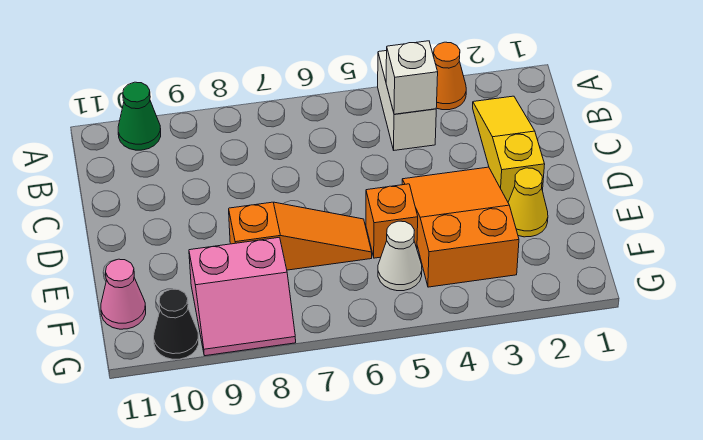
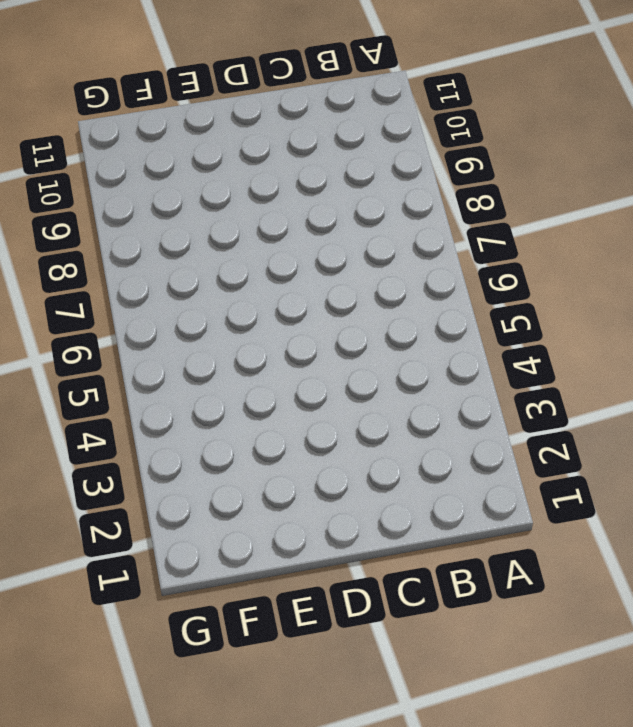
none -> orange cone A3 level 1
none -> white brick A4:B4 level 1
none -> green cone A10 level 1

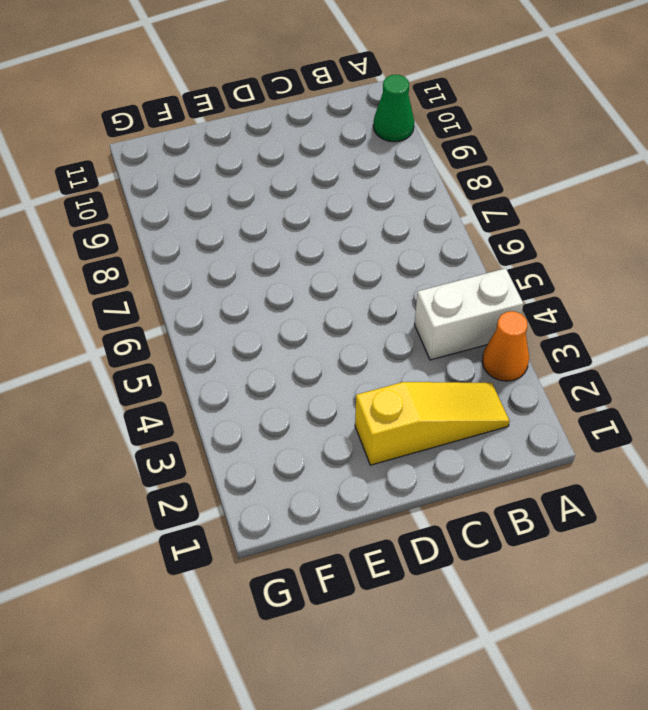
none -> orange slope D3:F4 level 1 top F
none -> yellow cone E2 level 1
none -> orange brick E5 level 1

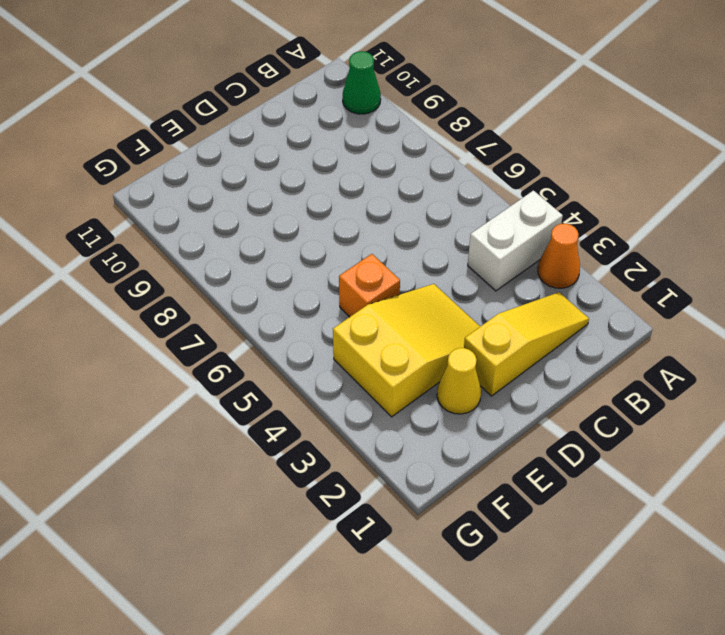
yellow slope D3:F4 level 1 top F -> orange slope D3:F4 level 1 top F
none -> orange slope E6:E8 level 1 top 8
none -> white cone F5 level 1
none -> pink slope F8:G9 level 1 top F

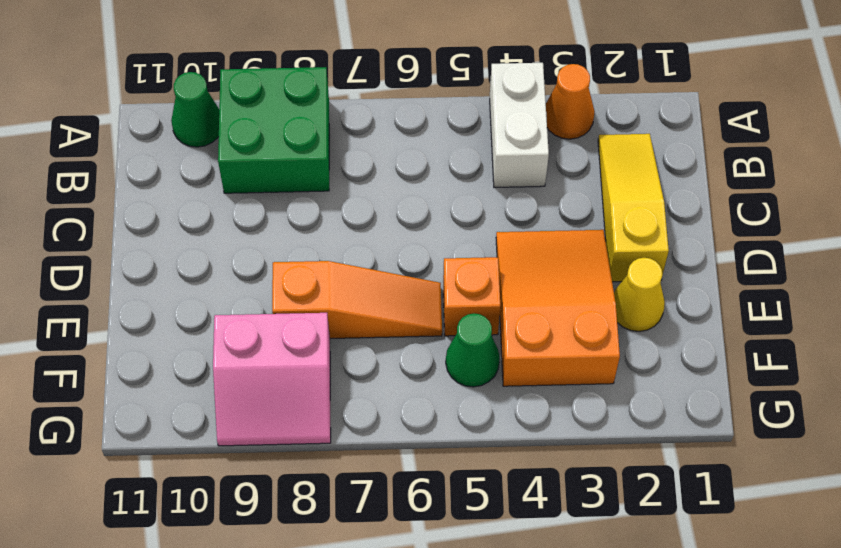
green brick A8:B9 level 1 -> none
green cone F5 level 1 -> white cone F5 level 1
none -> pink cone F11 level 1
none -> black cone G10 level 1
none -> white brick B4 level 2

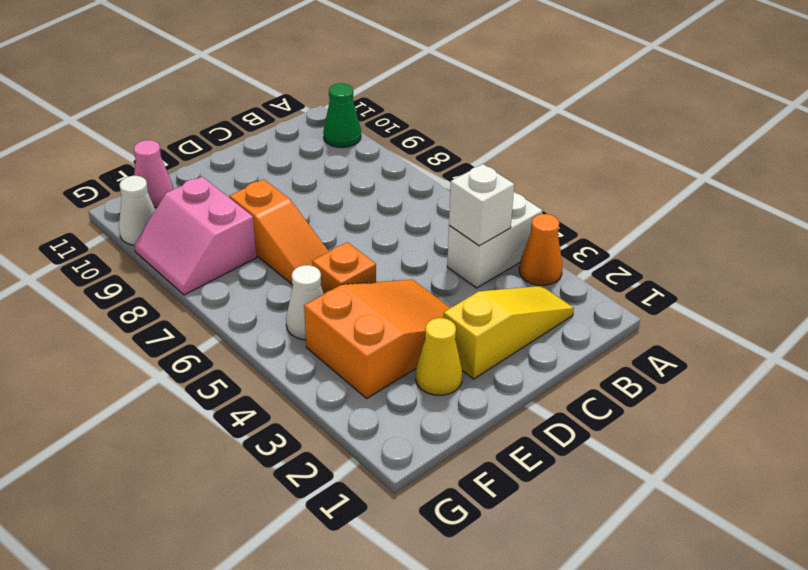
white cone G10 level 1 -> black cone G10 level 1

